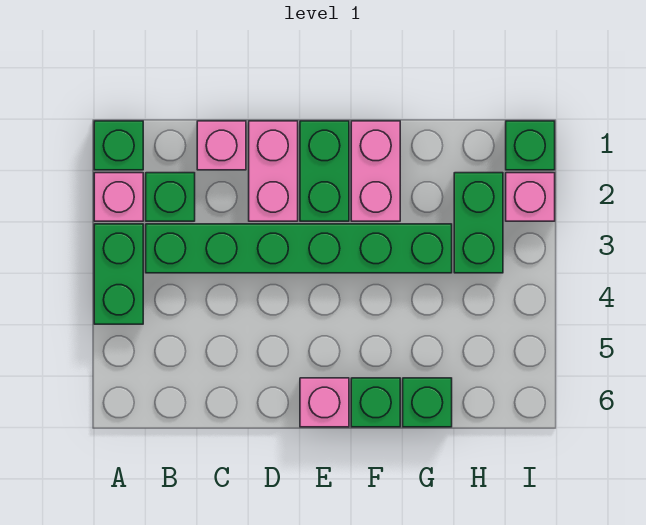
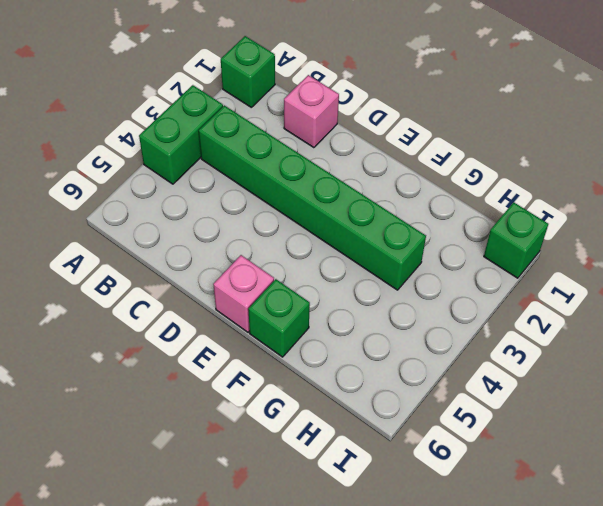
none -> pink brick A2 level 1
none -> green brick B2 level 1
none -> pink brick D1:D2 level 1

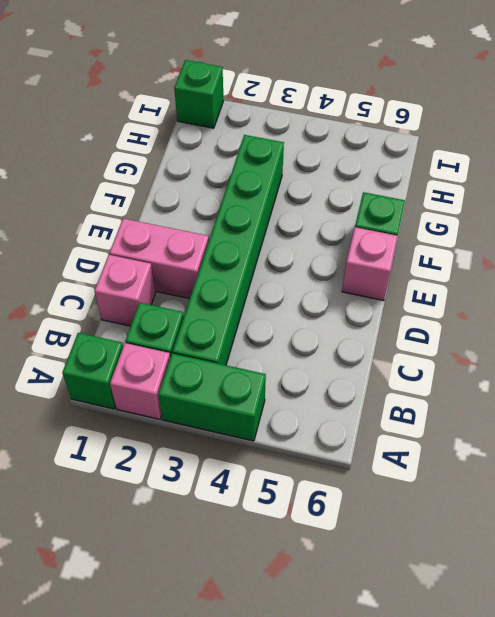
none -> green brick E1:E2 level 1
none -> pink brick F1:F2 level 1
none -> green brick G6 level 1

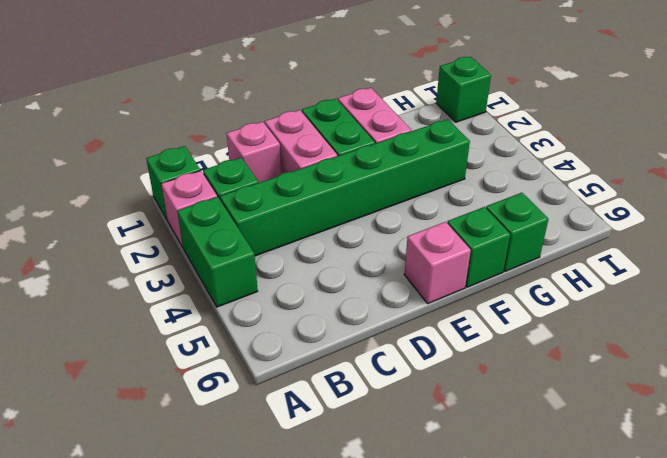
none -> green brick H2:H3 level 1
none -> pink brick I2 level 1

